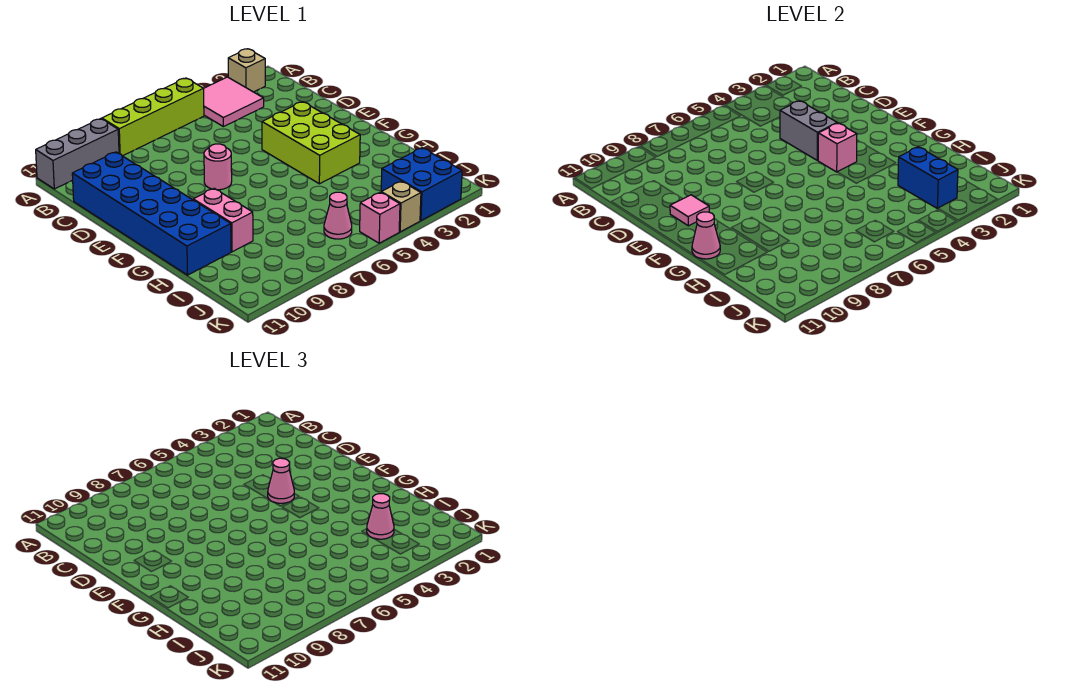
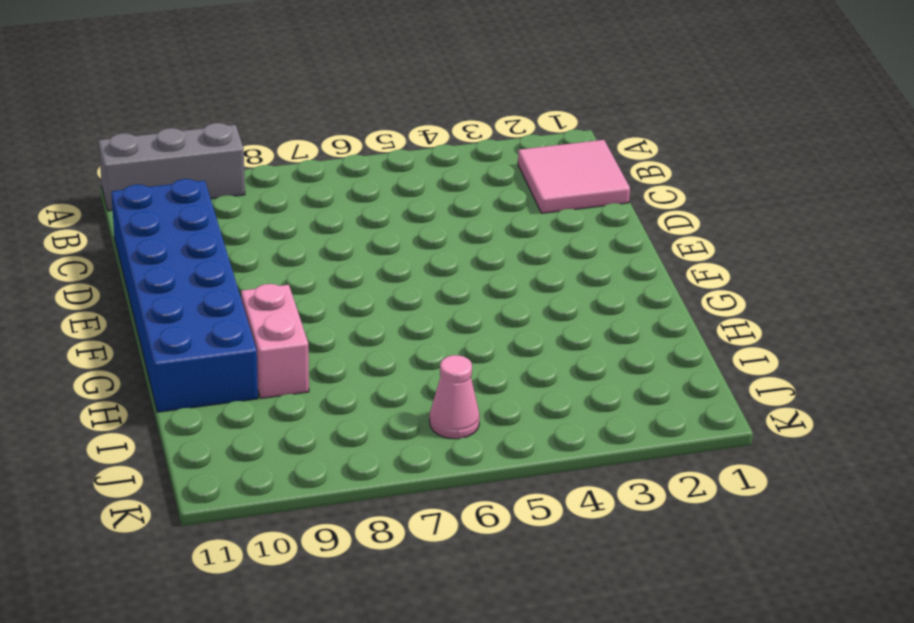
pink tile B1:C2 level 1 -> pink tile A3:B4 level 1
none -> tan brick A2 level 1
none -> lime brick A5:A8 level 1
none -> lime brick E3:G4 level 1

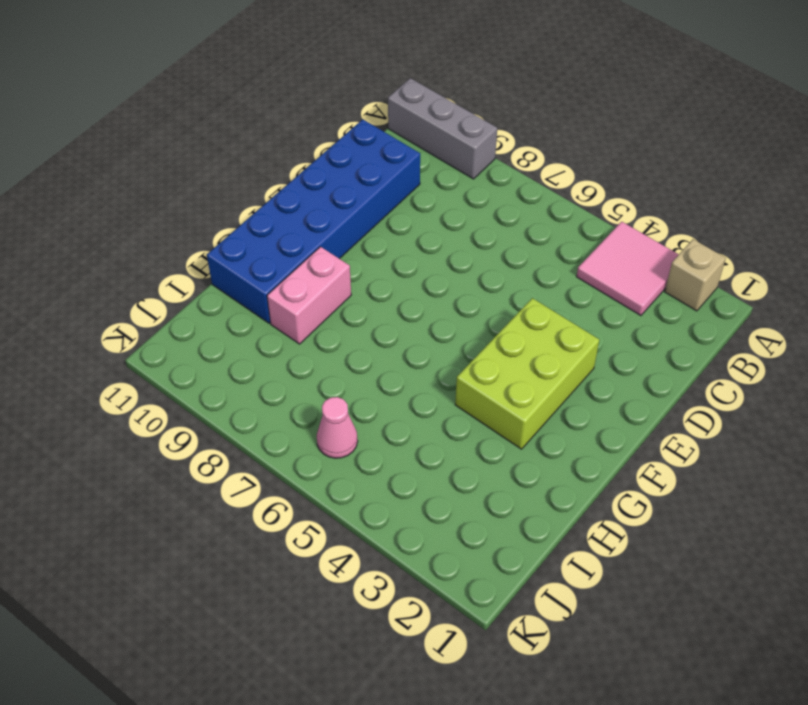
none -> lime brick A5:A8 level 1
none -> pink round brick E7 level 1
none -> blue brick J2:K3 level 1

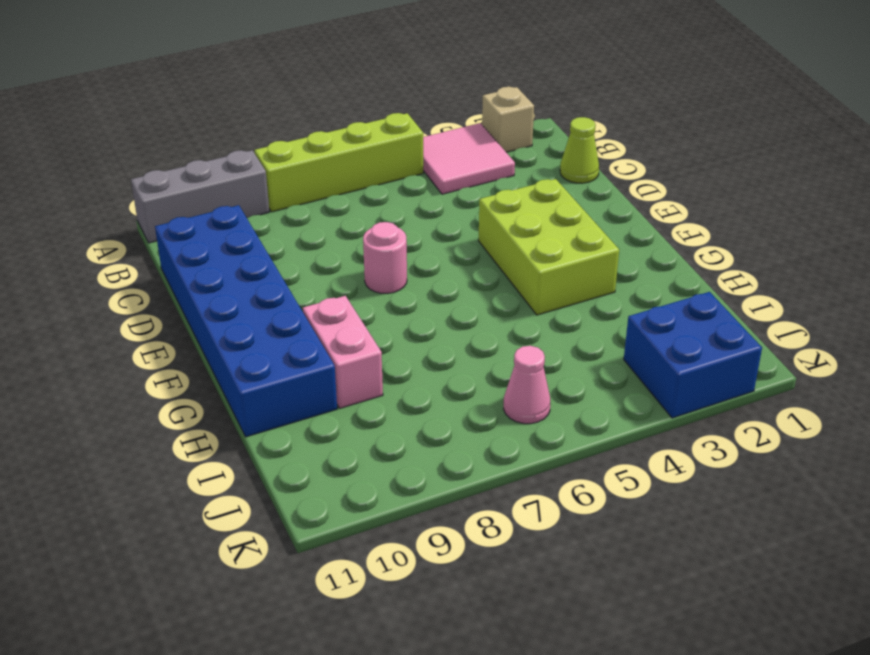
lime cone C1 level 1 -> none
none -> tan brick K4 level 1
none -> pink brick K5 level 1
none -> grey brick D4:E4 level 2

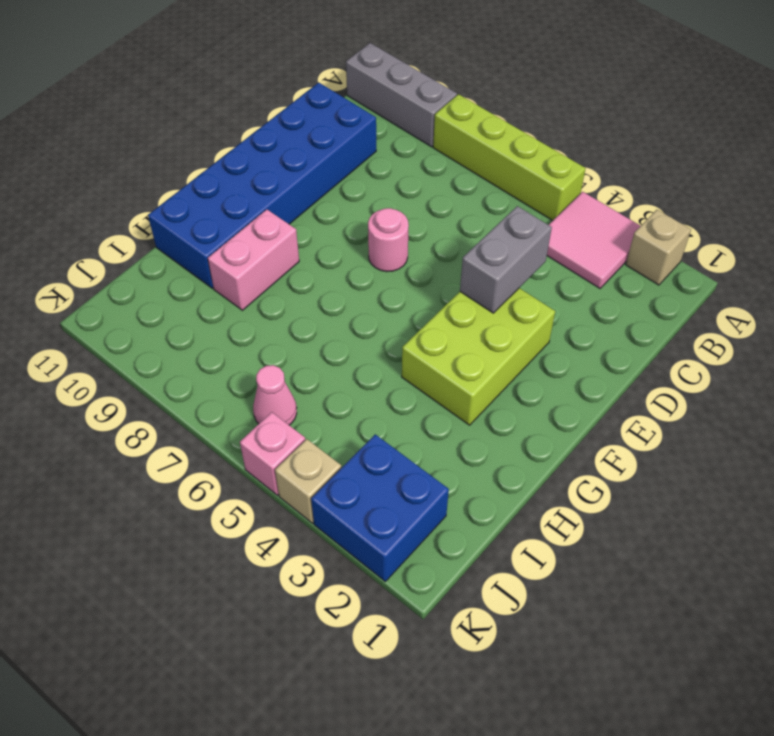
none -> pink tile E10 level 2
none -> pink brick F4 level 2
none -> pink cone G11 level 2

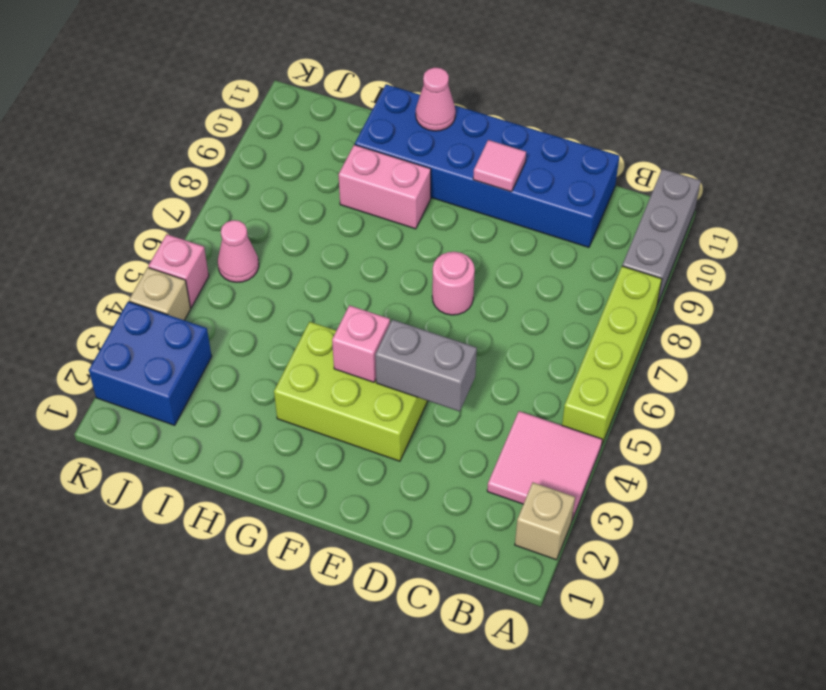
none -> blue brick I3:J3 level 2
none -> pink cone E4 level 3
none -> pink cone I3 level 3

